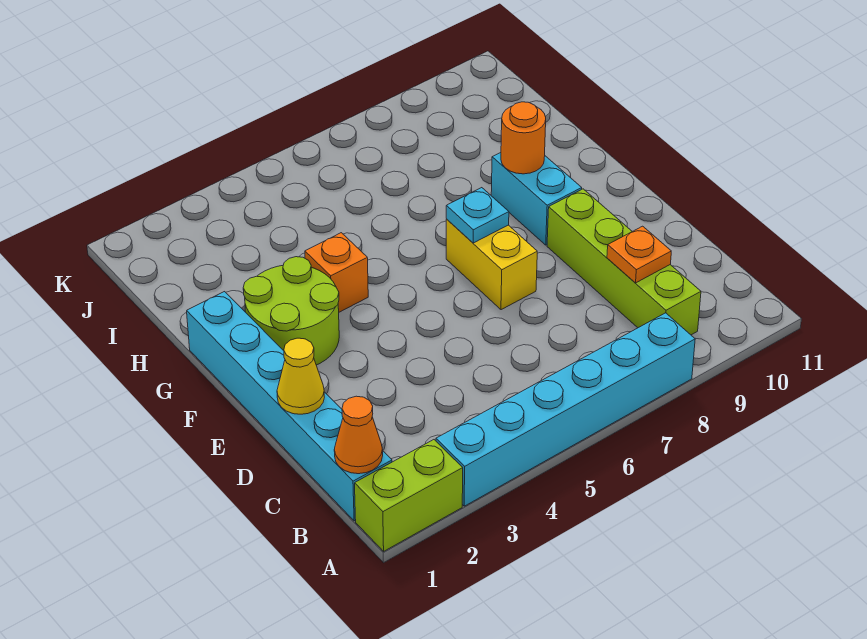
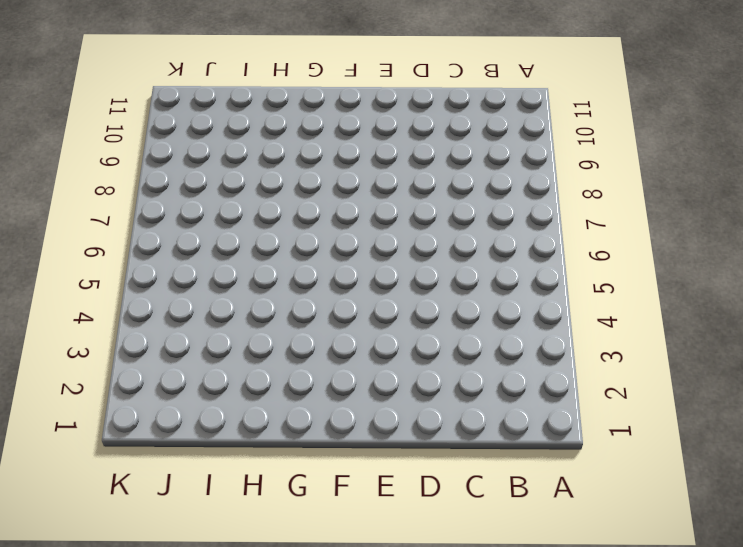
none -> lime brick A1:A2 level 1
none -> cyan brick A3:A8 level 1
none -> cyan brick B1:G1 level 1

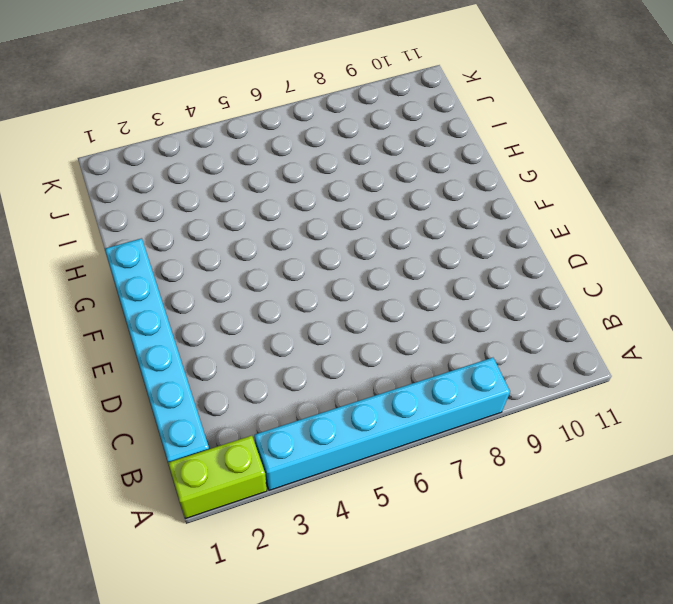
none -> lime brick B9:E9 level 1
none -> yellow brick E7:F7 level 1
none -> lime round brick F2:G3 level 1

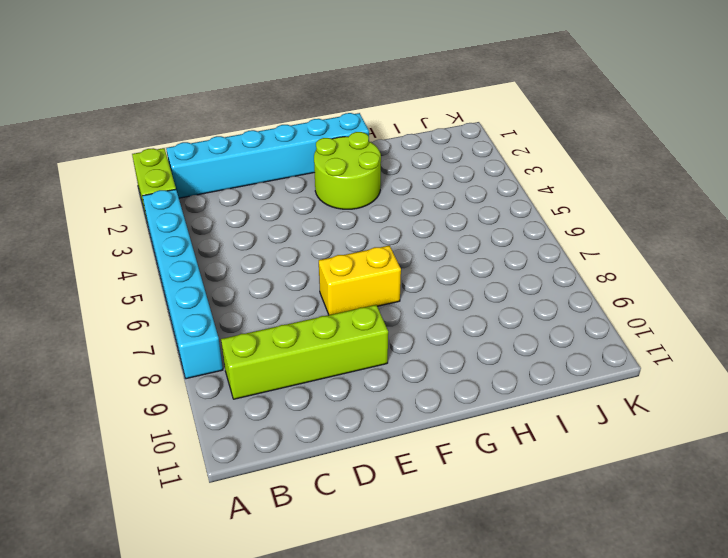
none -> cyan brick F9:G9 level 1
none -> orange brick G4 level 1
none -> orange cone B1 level 2

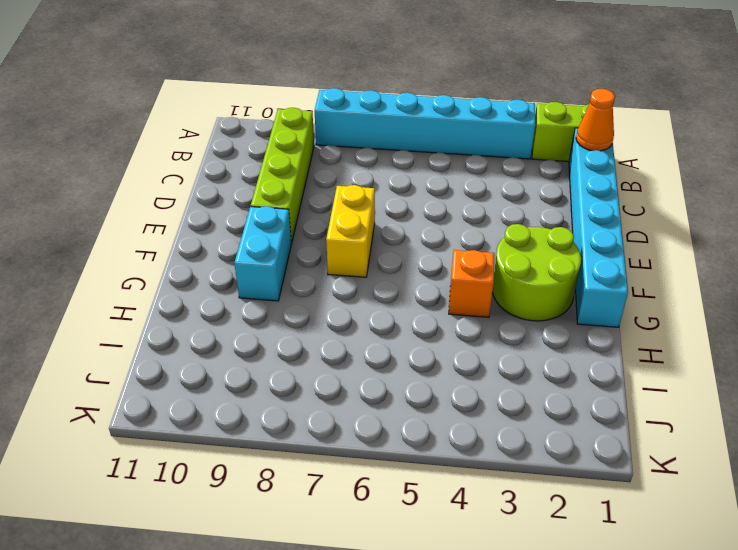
none -> orange plate C9 level 2
none -> yellow cone D1 level 2
none -> cyan plate F7 level 2

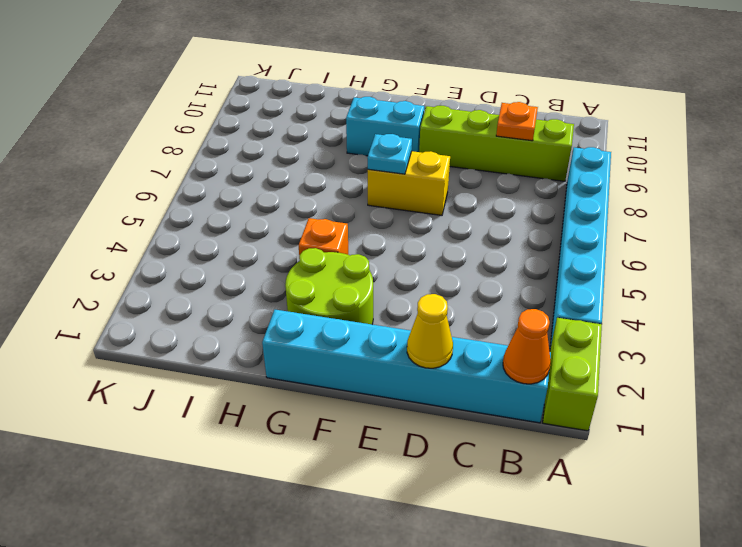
none -> orange round brick G9 level 2

